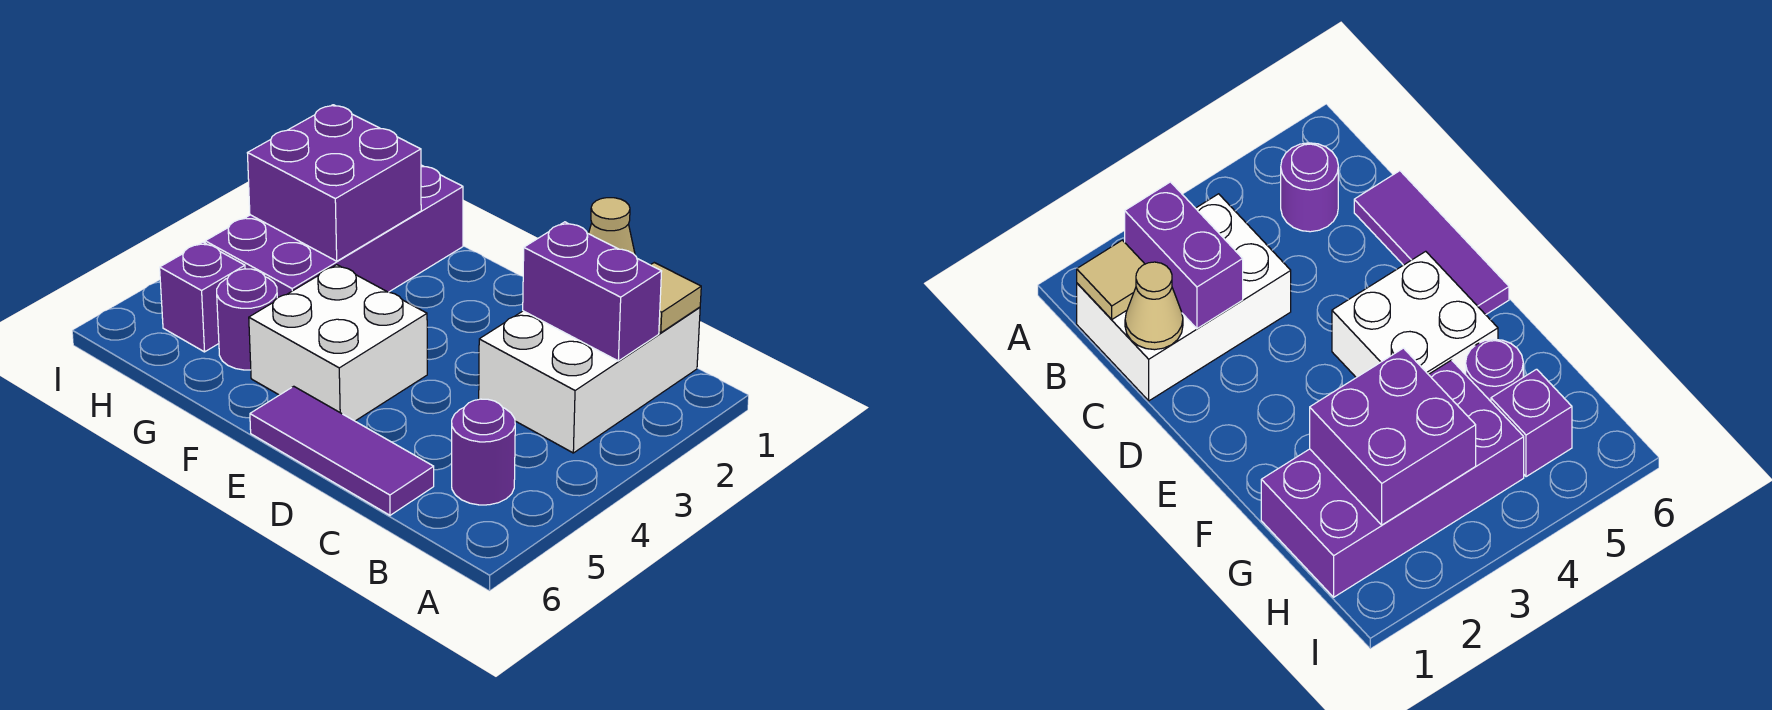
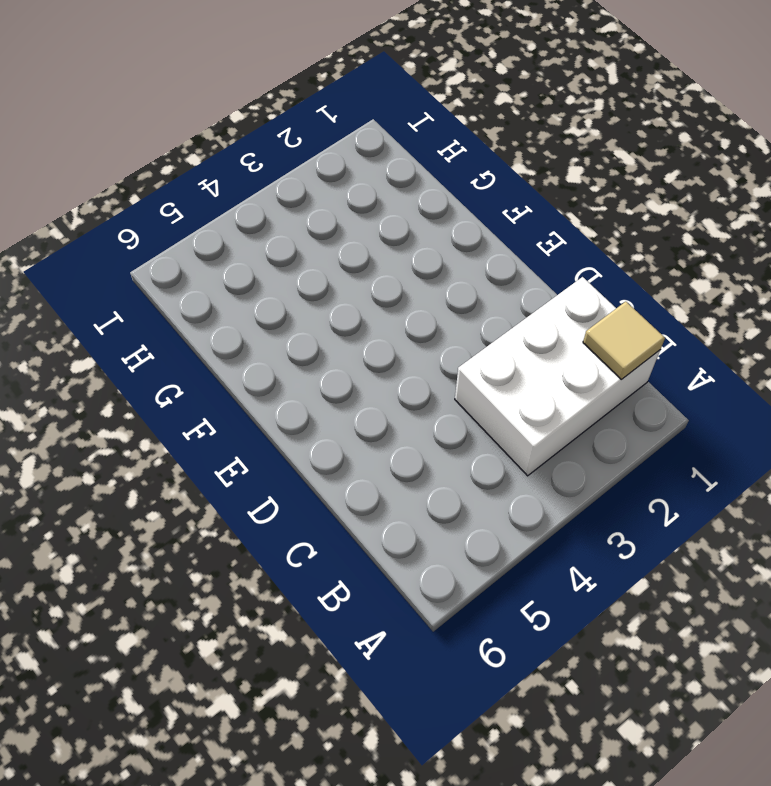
none -> purple round brick B5 level 1
none -> purple tile C6:E6 level 1

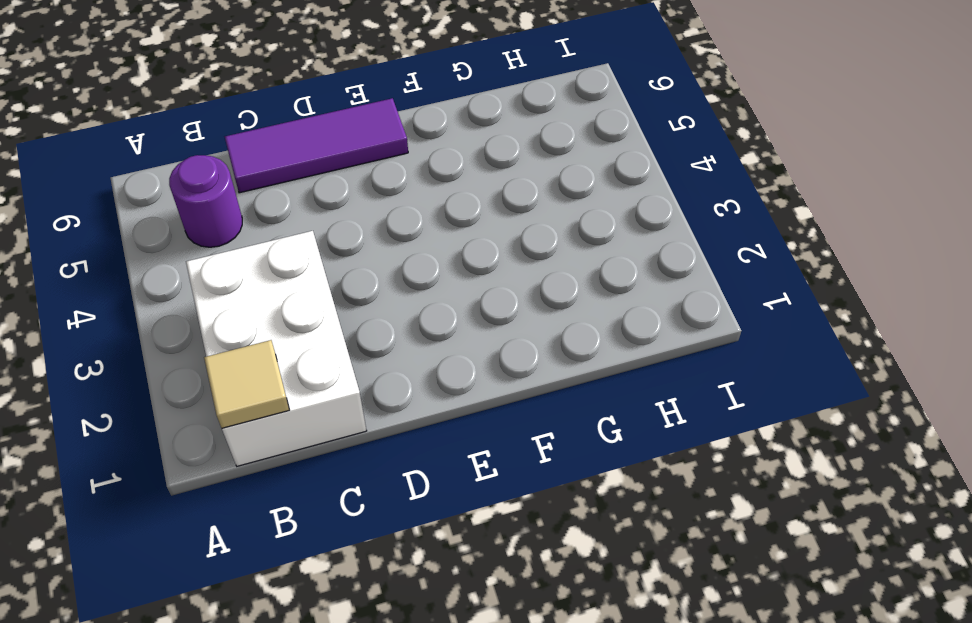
none -> white brick E4:F5 level 1
none -> purple brick G1:H4 level 1

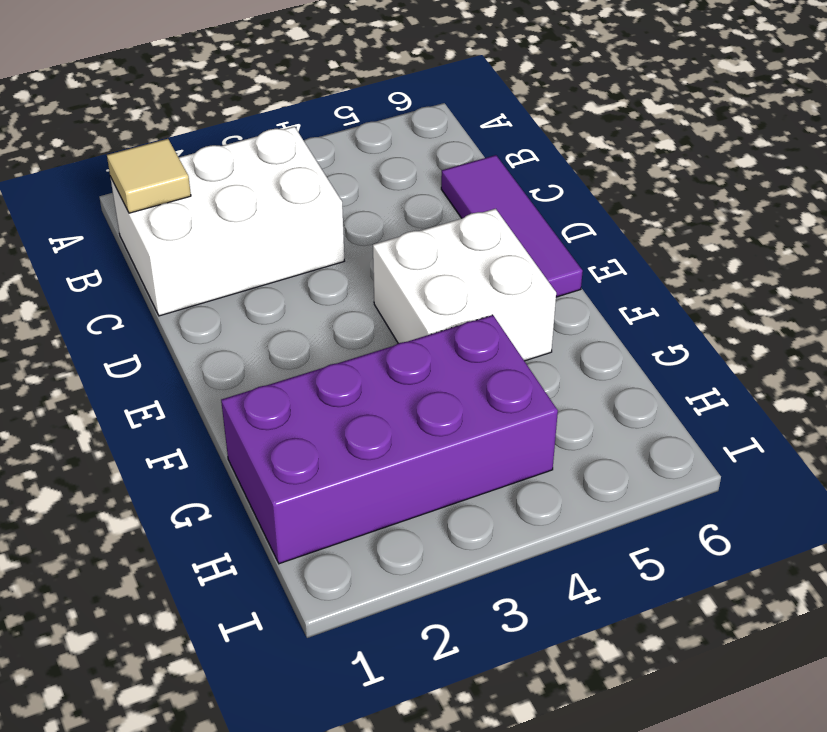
none -> purple round brick B5 level 1
none -> purple round brick G5 level 1

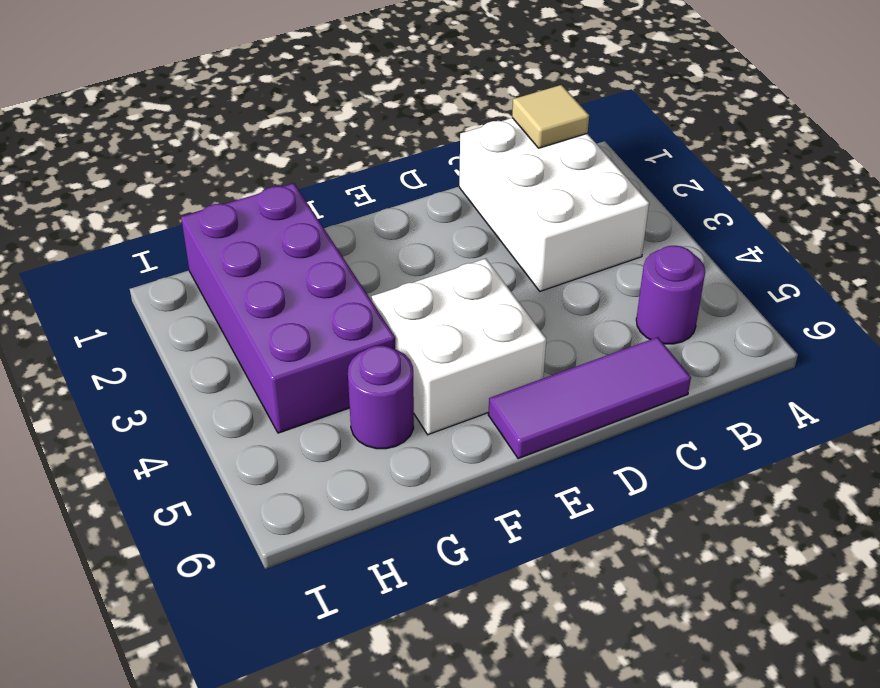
none -> purple brick H5 level 1
none -> purple brick B2:C2 level 2

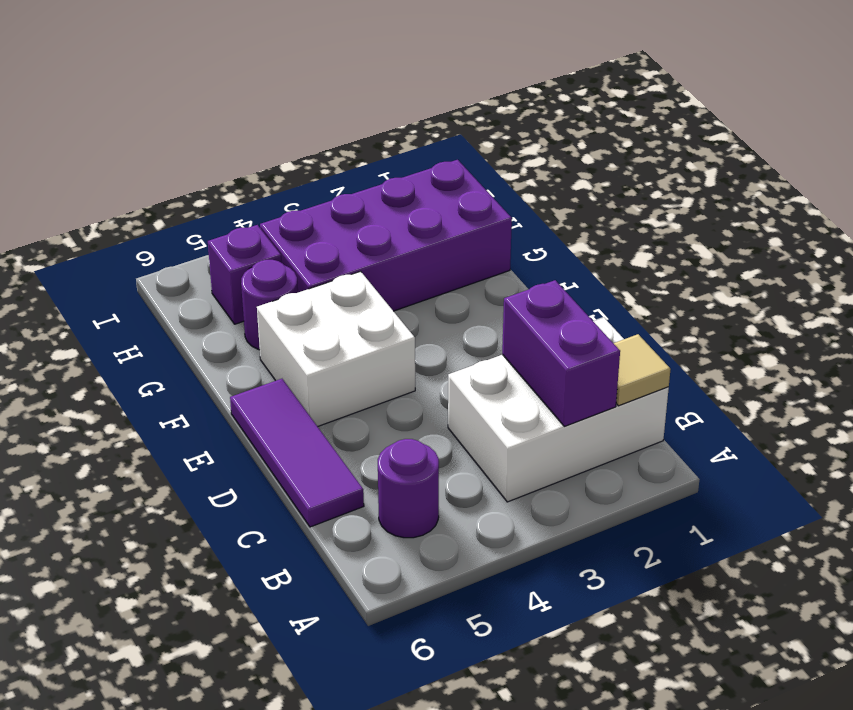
none -> tan cone C1 level 2
none -> purple brick G2:H3 level 2

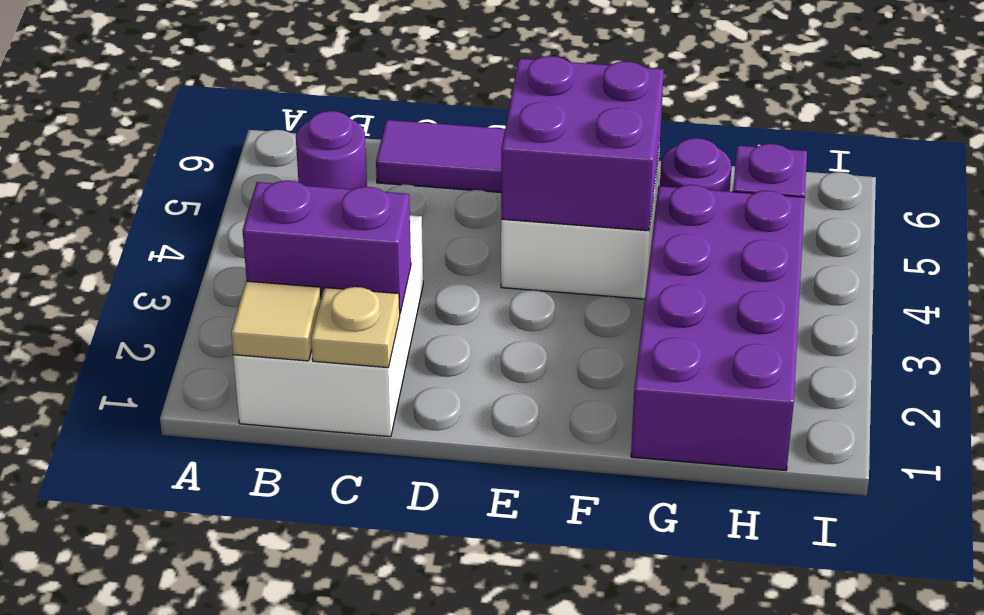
tan plate C1 level 2 -> tan cone C1 level 2
purple brick E4:F5 level 2 -> purple brick G2:H3 level 2

